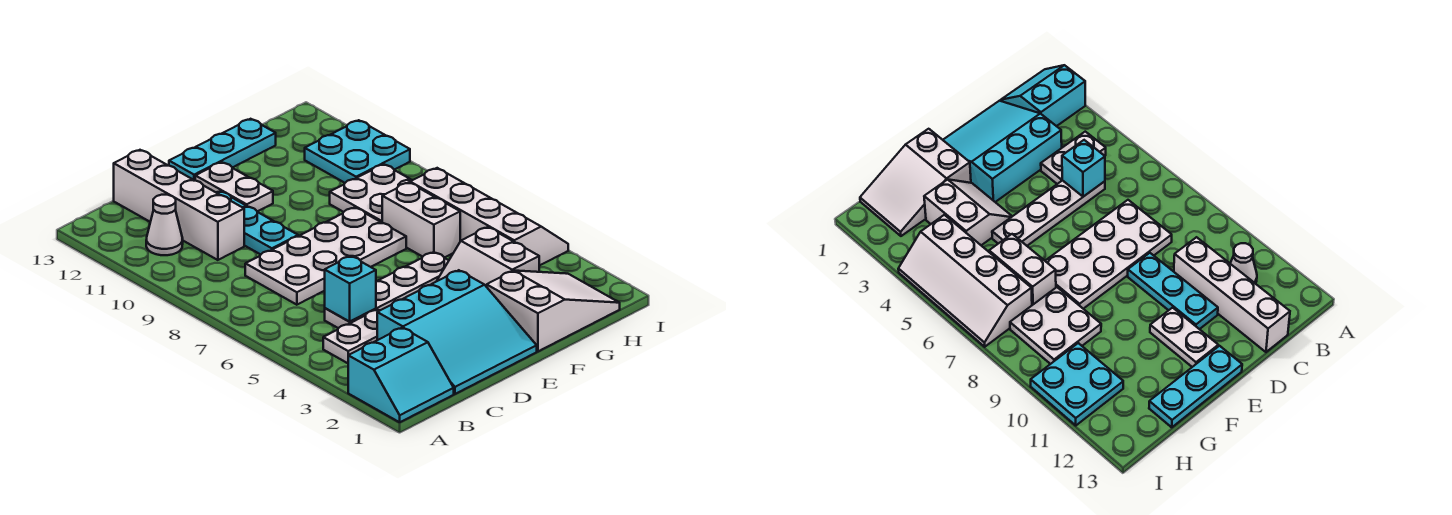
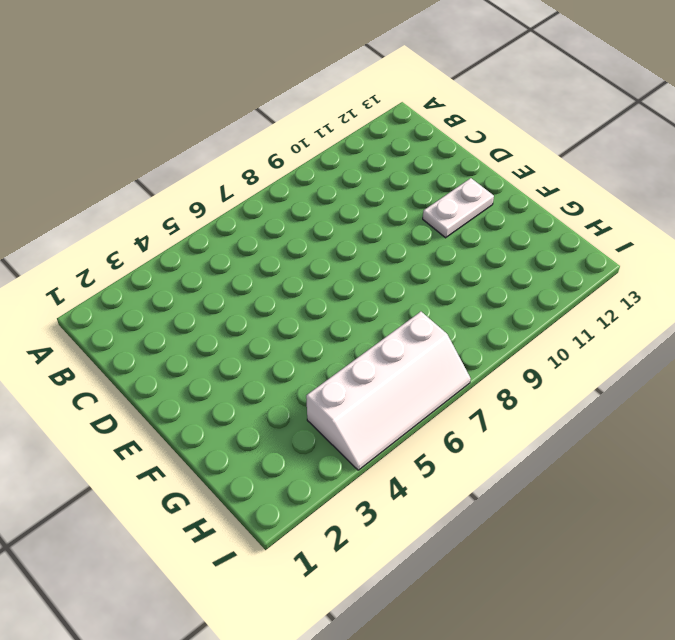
none -> cyan slope A1:B2 level 1 top 2
none -> white plate B4:C4 level 1
none -> white cone B11 level 1

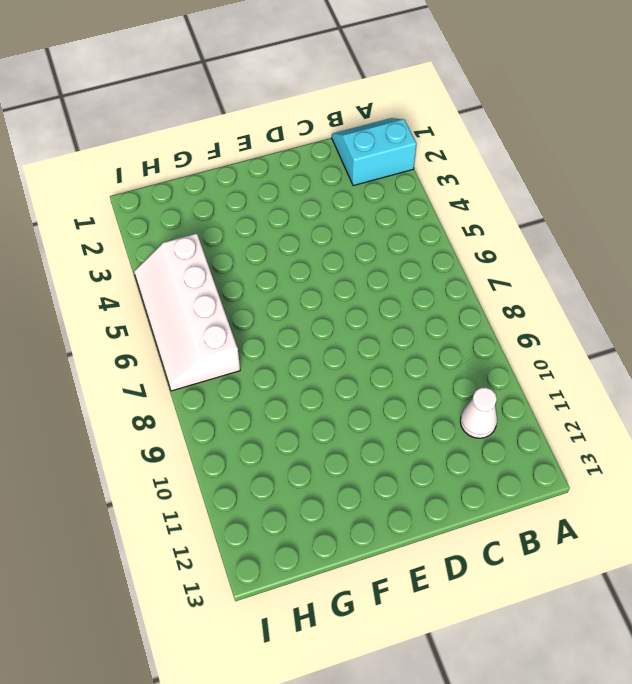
none -> white plate B4:C4 level 1
none -> cyan slope C1:E3 level 1 top 3
none -> white plate C5:F5 level 1

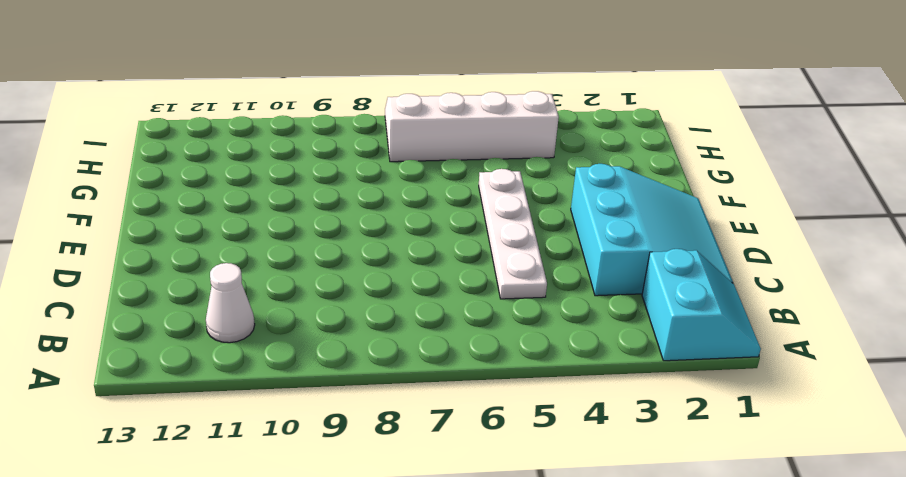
none -> white plate B4:C4 level 1
none -> white plate C7:F8 level 1
none -> white brick C10:C13 level 1

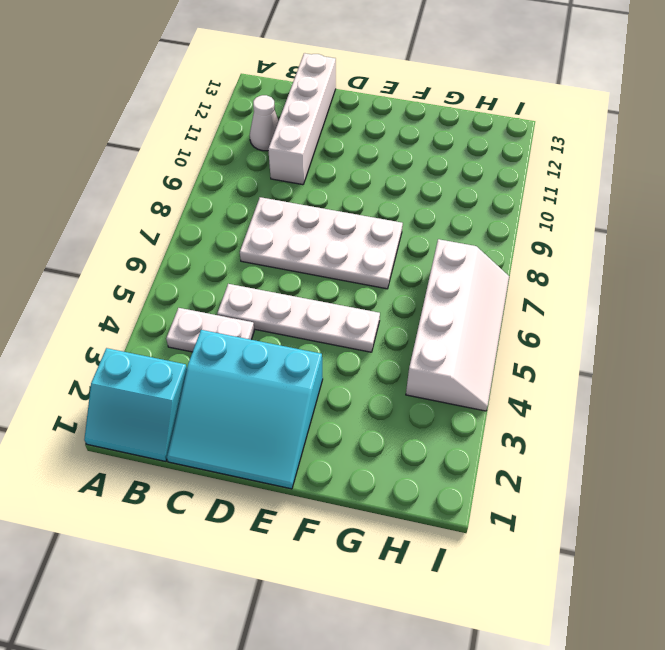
none -> cyan plate D9:D11 level 1
none -> white plate E11:E12 level 1
none -> cyan plate E13:G13 level 1

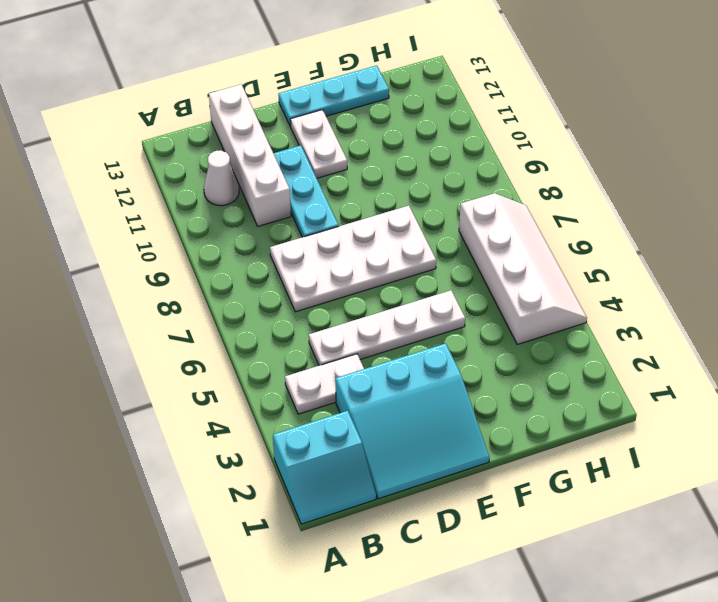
none -> white slope F1:H2 level 1 top F
none -> white slope F3:G4 level 1 top G
none -> white brick G6:G7 level 1

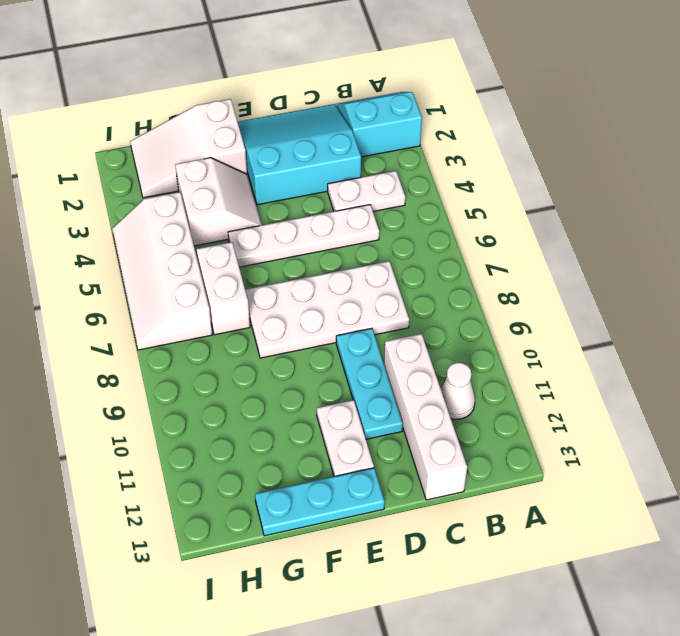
none -> white plate G8:H9 level 1
none -> cyan plate H10:I11 level 1
none -> cyan brick C5 level 2

